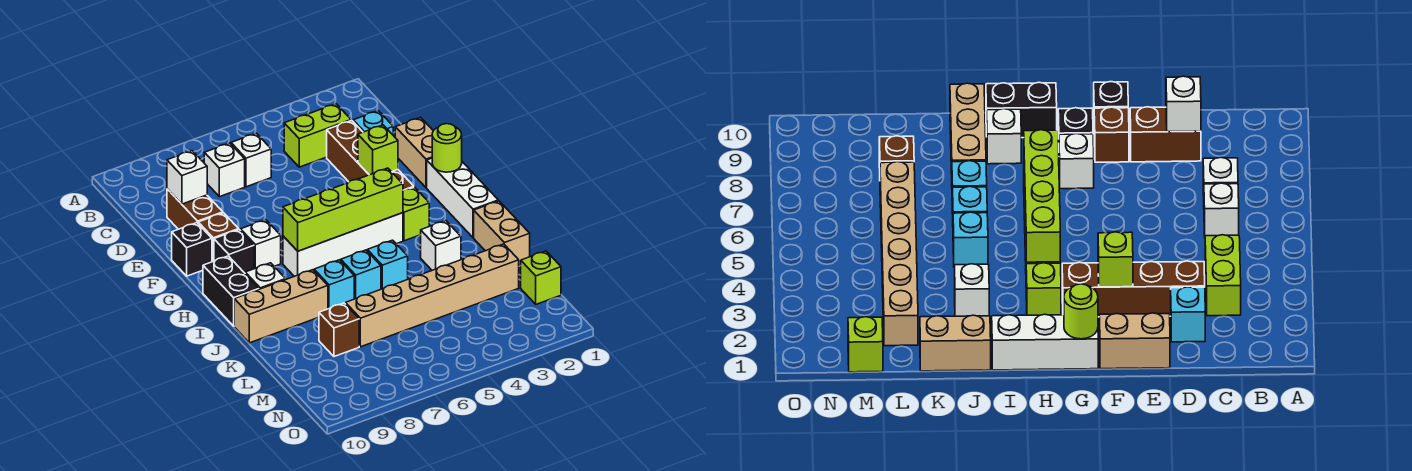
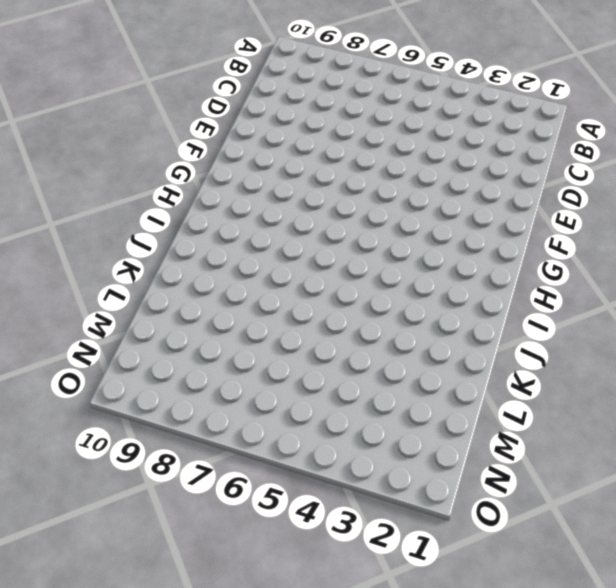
none -> lime brick C3:C4 level 1
none -> white brick C6 level 1
none -> white brick C7 level 1

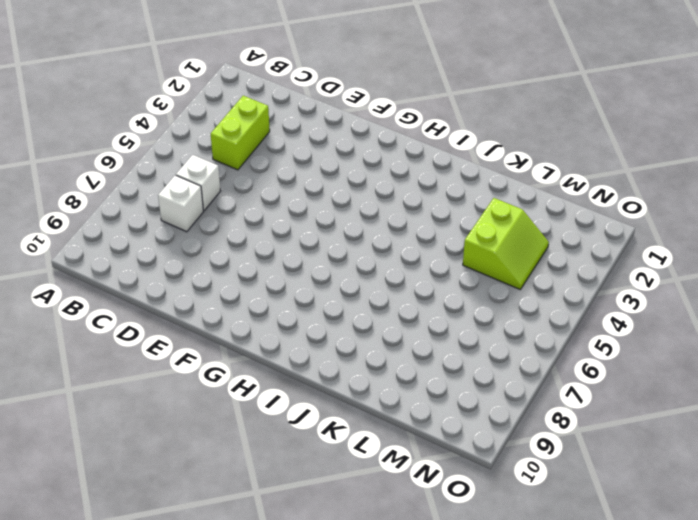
lime slope L3:M4 level 1 top L -> tan brick L2:L7 level 1
none -> cyan brick D2 level 1
none -> brown brick D3:G3 level 1
none -> brown brick D9:E9 level 1

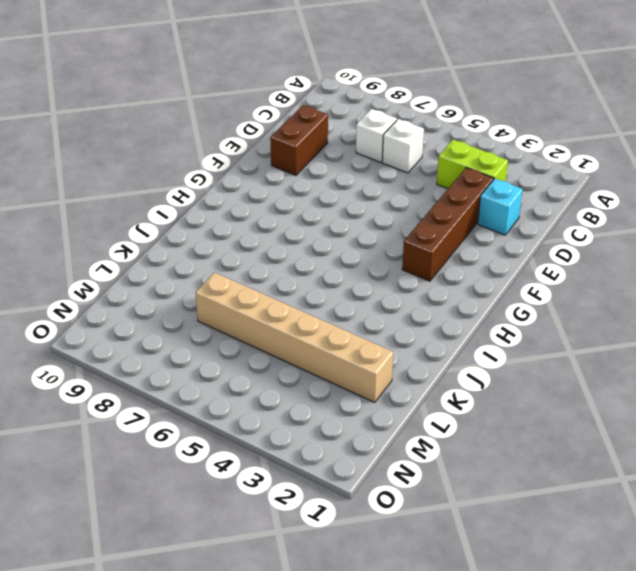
none -> tan brick E1:F1 level 1
none -> brown brick F9 level 1
none -> black brick F10 level 1

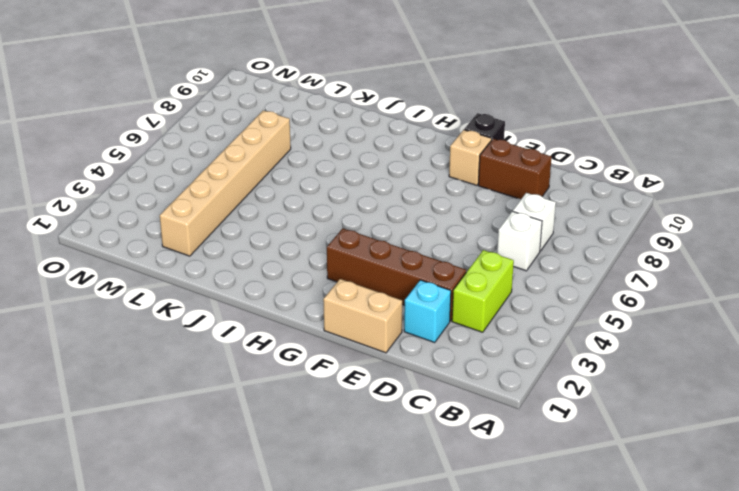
tan brick F9 level 1 -> brown brick F9 level 1
none -> white brick G1:I1 level 1
none -> white brick G8 level 1
none -> black brick G9 level 1

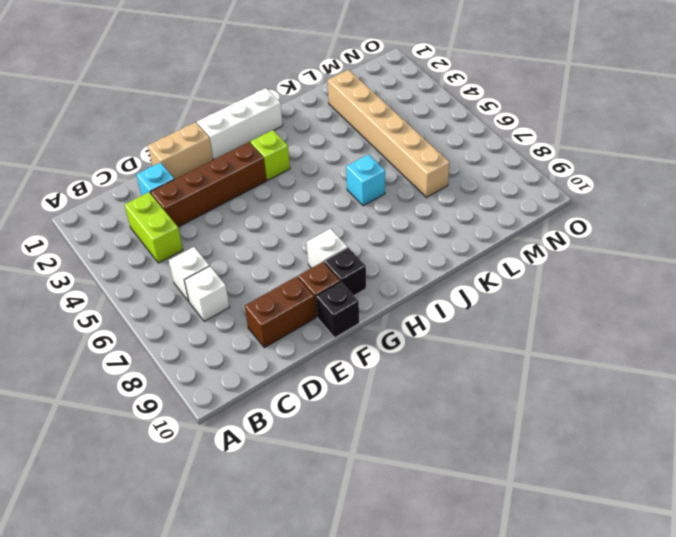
none -> white brick H4:H7 level 1
none -> black brick H10:I10 level 1
none -> white brick I9 level 1

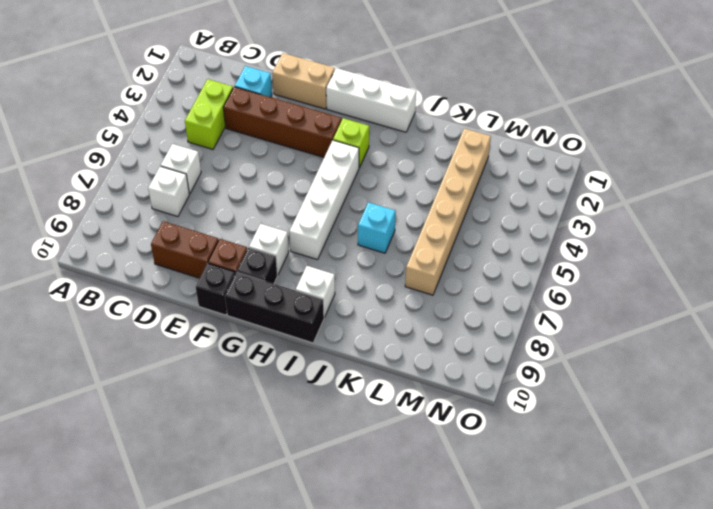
black brick G10:I10 level 1 -> black brick H10:I10 level 1
none -> tan brick J1:K1 level 1
none -> white brick J3 level 1
none -> cyan brick J5 level 1

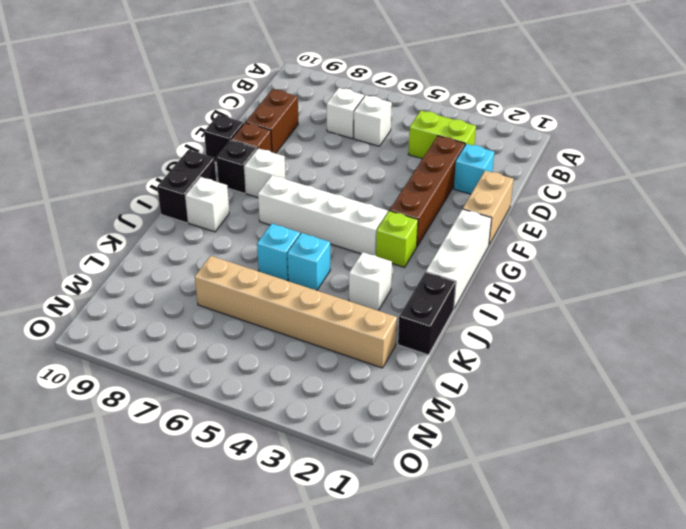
black brick J1:K1 level 1 -> tan brick J1:K1 level 1
none -> cyan brick J7 level 1
none -> tan brick J8:J10 level 1
none -> brown brick L8 level 1

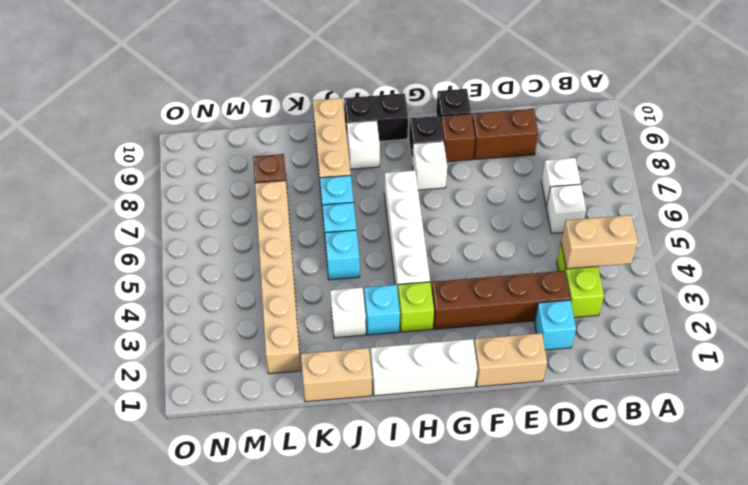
tan brick B4:C4 level 2 -> none
cyan brick I3 level 1 -> none
none -> lime brick M1 level 1
none -> white brick D9 level 2
none -> lime brick F3 level 2

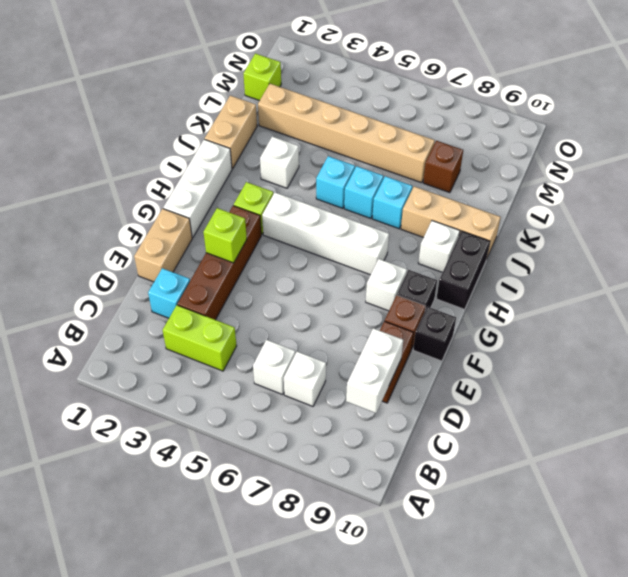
white brick C9:D9 level 2 -> white brick D9 level 2
none -> lime round brick G1 level 2
none -> lime brick H4:H7 level 2

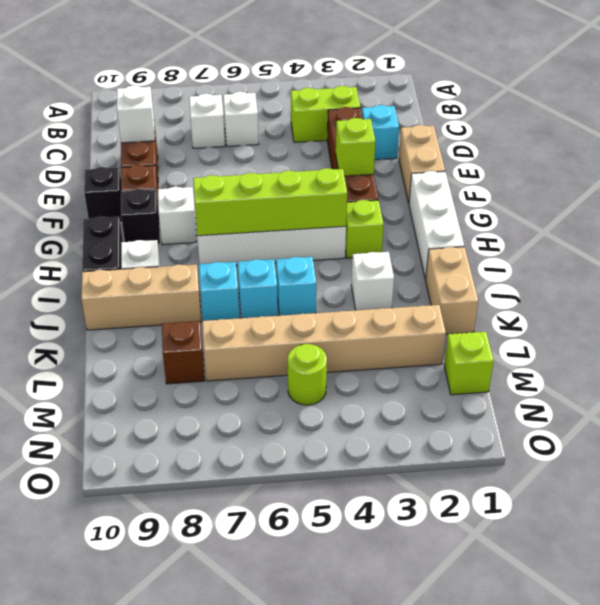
lime round brick M5 level 1 -> lime round brick G1 level 2

